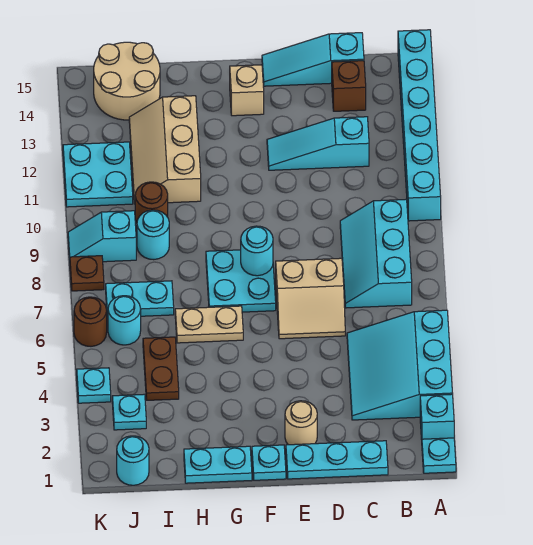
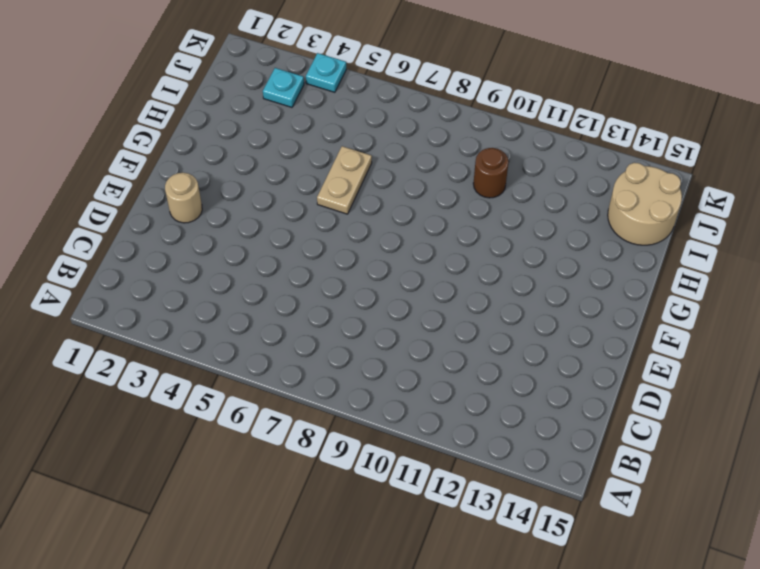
none -> cyan plate A1 level 1
none -> cyan brick A2 level 1
none -> cyan slope A3:C5 level 1 top A
none -> cyan brick A10:A15 level 1

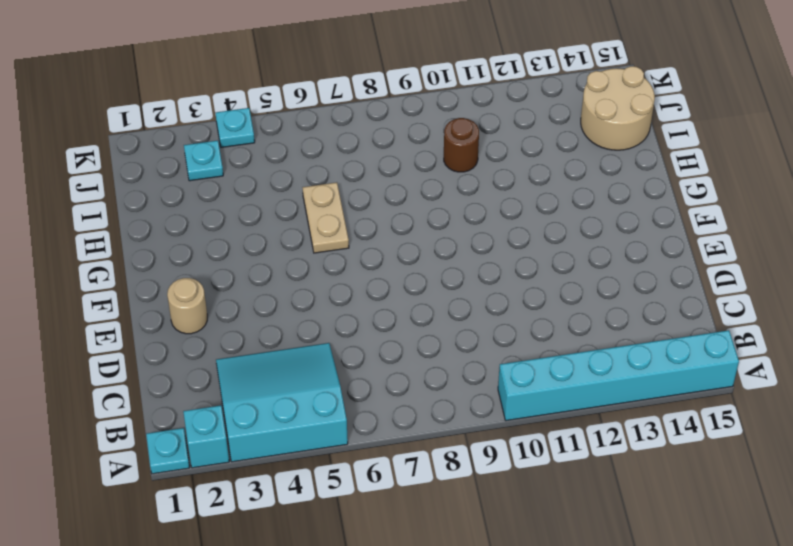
none -> cyan slope B7:C9 level 1 top B
none -> cyan plate C1:E1 level 1
none -> cyan slope C12:E12 level 1 top C
none -> brown brick C14 level 1

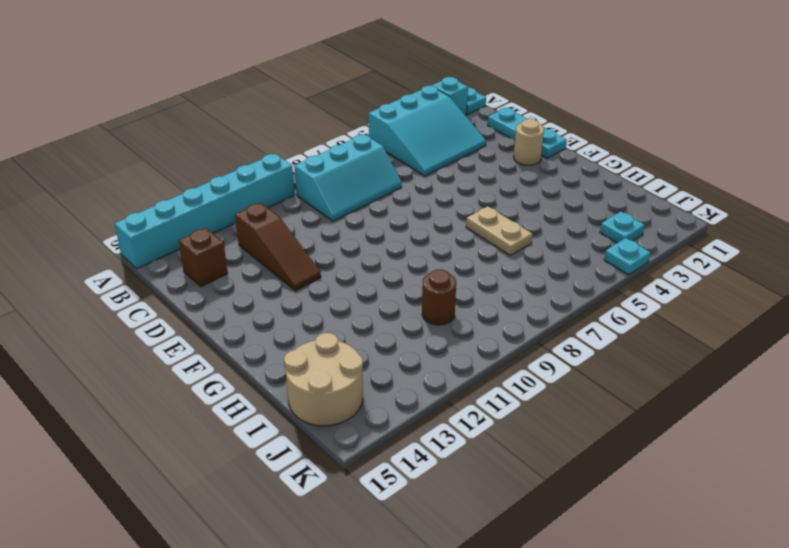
brown slope C12:E12 level 1 top C -> cyan slope C12:E12 level 1 top C
none -> cyan slope C15:E15 level 1 top C
none -> tan slope D6:E7 level 1 top 7
none -> cyan plate F1 level 1
none -> cyan plate F7:G8 level 1

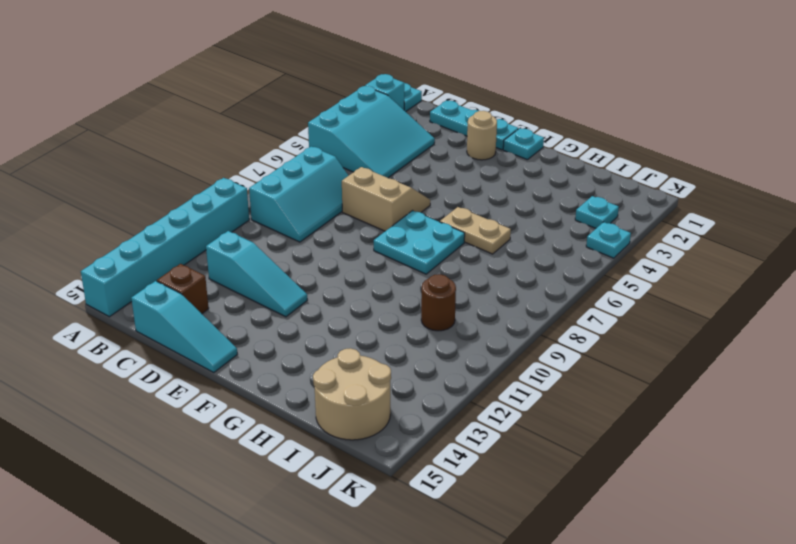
none -> tan brick F14 level 1
none -> cyan plate G1:H1 level 1
none -> tan slope H11:I13 level 1 top H
none -> brown plate I4:I5 level 1

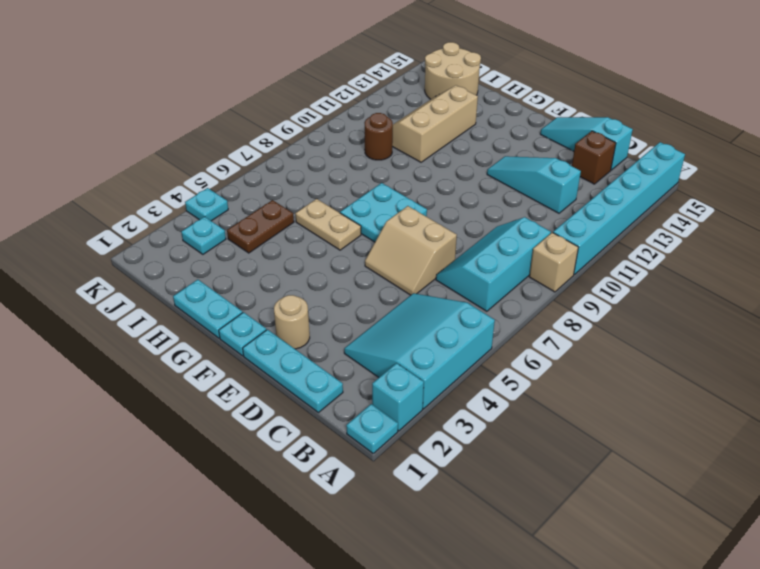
tan brick A9 level 1 -> tan brick F14 level 1
none -> cyan plate I7:J7 level 1
none -> cyan round brick I9 level 1
none -> cyan round brick J1 level 1
none -> cyan round brick J6 level 1

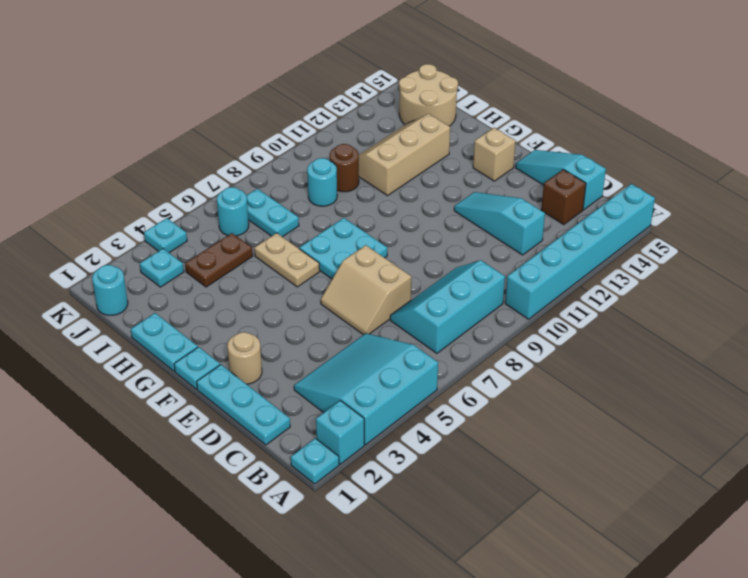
none -> cyan slope J9:K9 level 1 top J
none -> cyan plate J11:K12 level 1
none -> brown round brick K6 level 1
none -> brown plate K8 level 1

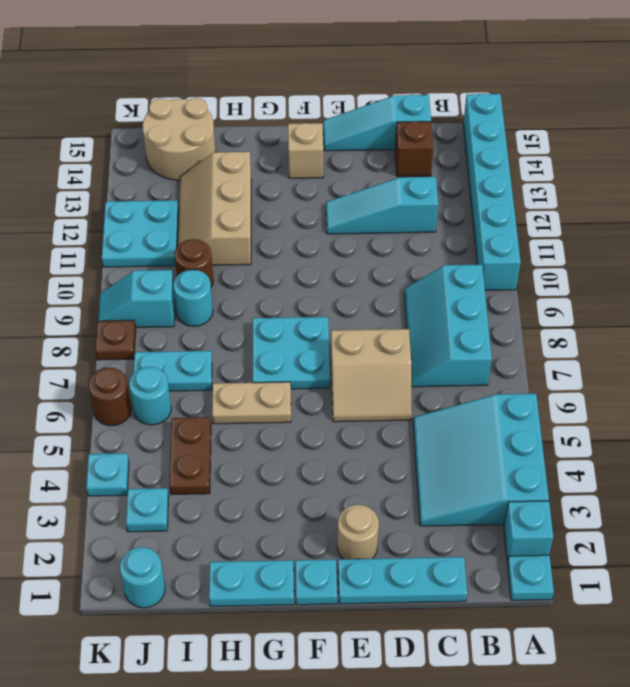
none -> cyan round brick F8 level 2

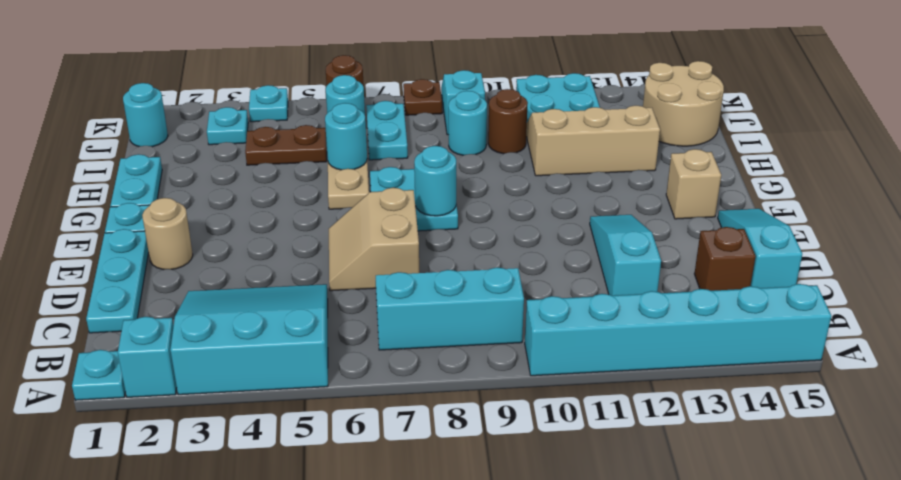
cyan round brick H6 level 2 -> none

